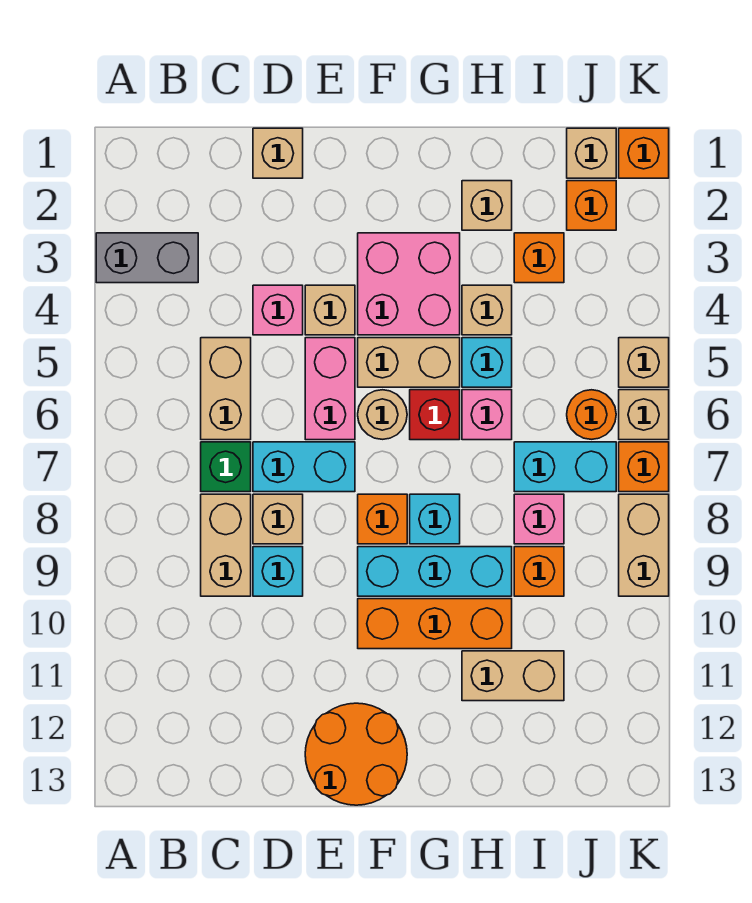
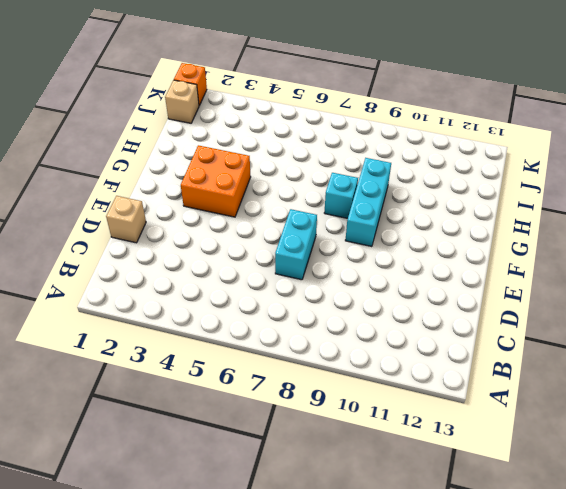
orange brick F3:G4 level 1 -> pink brick F3:G4 level 1
none -> grey brick A3:B3 level 1
none -> tan brick C5:C6 level 1
none -> green brick C7 level 1
none -> tan brick C8:C9 level 1

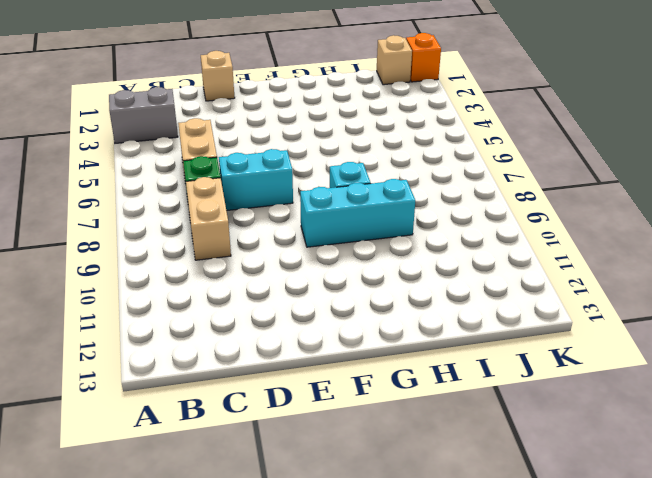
none -> pink brick D4 level 1
none -> tan brick D8 level 1
none -> cyan brick D9 level 1
none -> tan brick E4 level 1

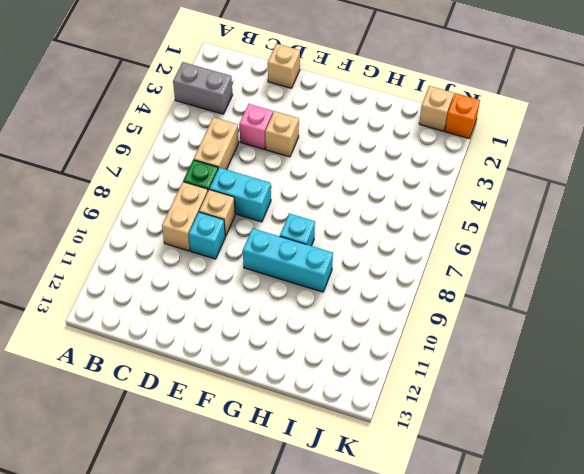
none -> pink brick E5:E6 level 1
none -> orange round brick E12:F13 level 1
none -> pink brick F3:G4 level 1
none -> tan brick F5:G5 level 1

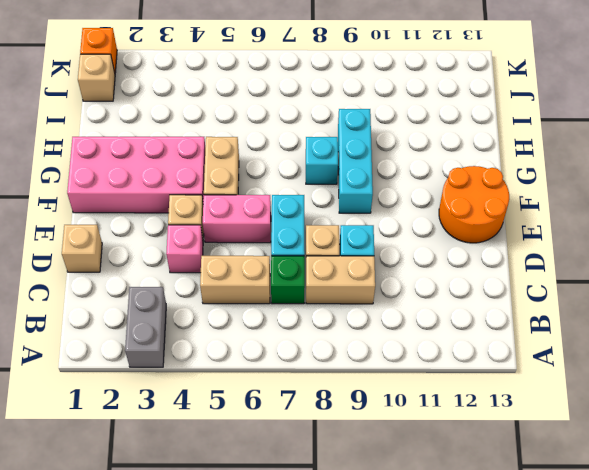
pink brick F1:G4 level 1 -> pink brick F3:G4 level 1
none -> tan round brick F6 level 1
none -> orange brick F8 level 1
none -> orange brick F10:H10 level 1
none -> red brick G6 level 1

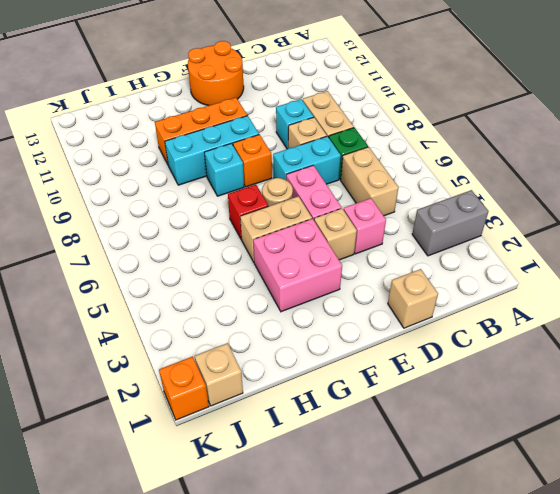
none -> tan brick H2 level 1
none -> tan brick H4 level 1
none -> cyan brick H5 level 1
none -> pink brick H6 level 1

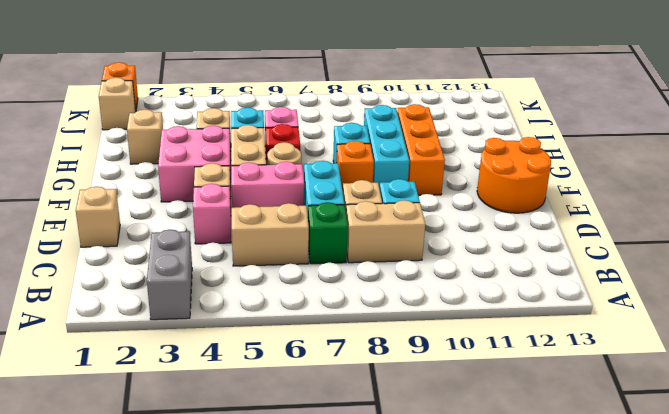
none -> tan brick H11:I11 level 1
none -> orange brick I3 level 1
none -> cyan brick I7:J7 level 1
none -> pink brick I8 level 1

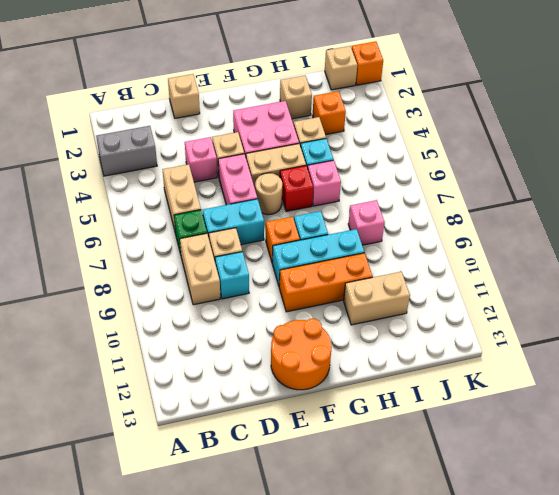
none -> cyan brick I7:J7 level 1
none -> orange brick I9 level 1
none -> orange brick J2 level 1
none -> orange round brick J6 level 1

